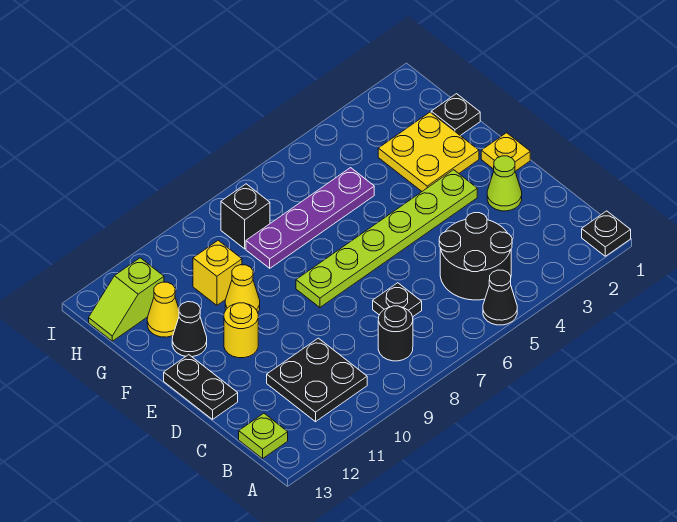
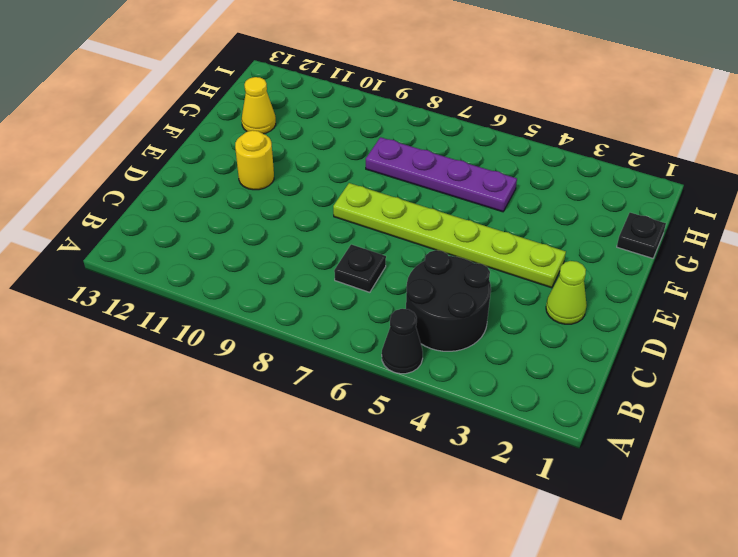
none -> black plate A1 level 1
none -> black round brick B8 level 1
none -> black plate B10:C11 level 1

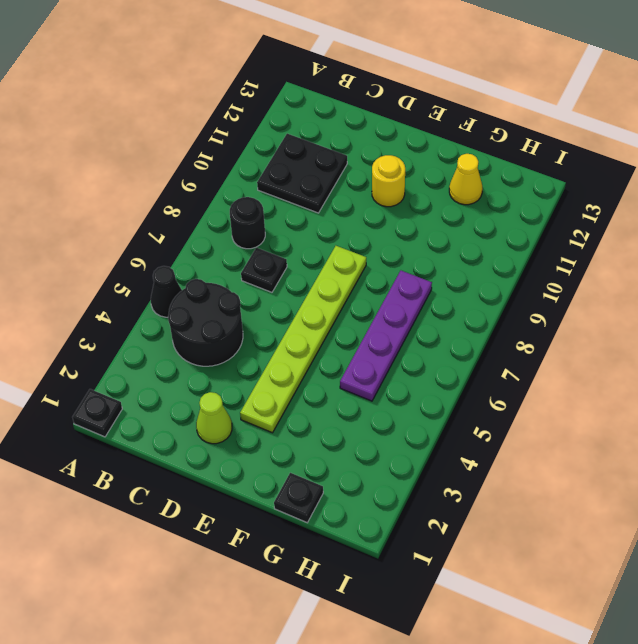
none -> lime plate B13 level 1
none -> black plate D13:E13 level 1
none -> yellow plate E1 level 1

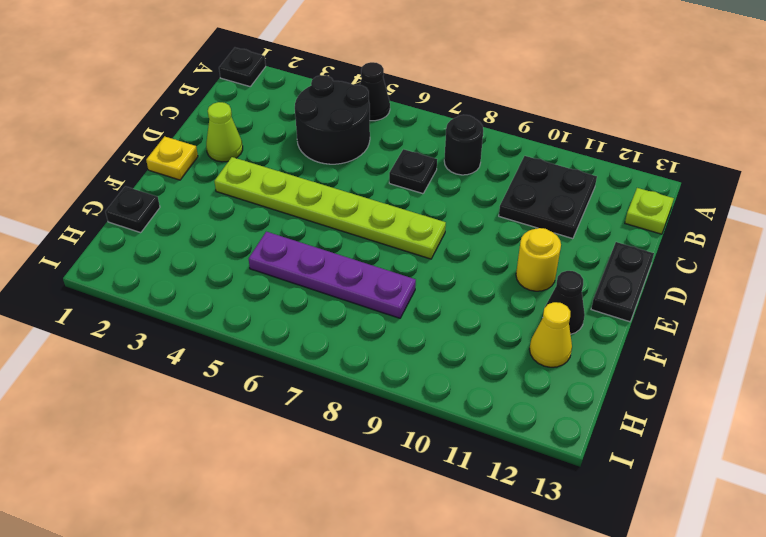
none -> yellow plate F2:G3 level 1
none -> yellow cone F10 level 1
none -> yellow brick G10 level 1

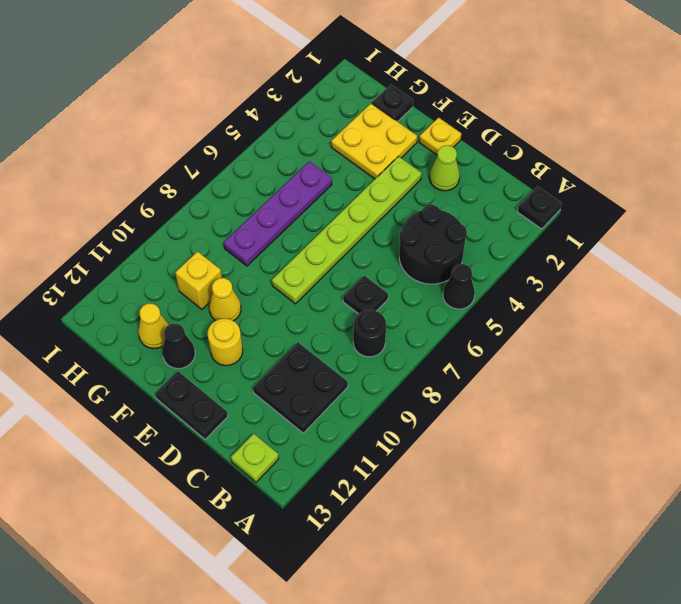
none -> black brick H8 level 1
none -> lime slope H12:H13 level 1 top 12

